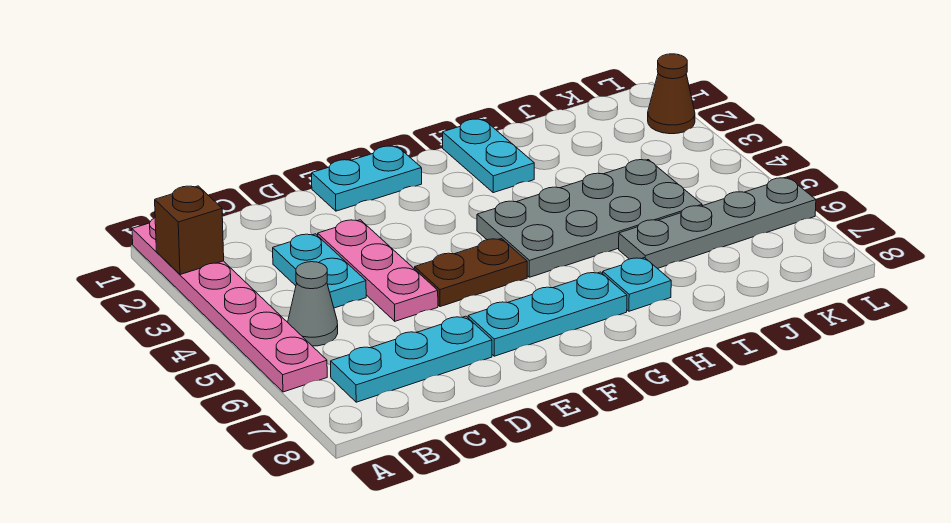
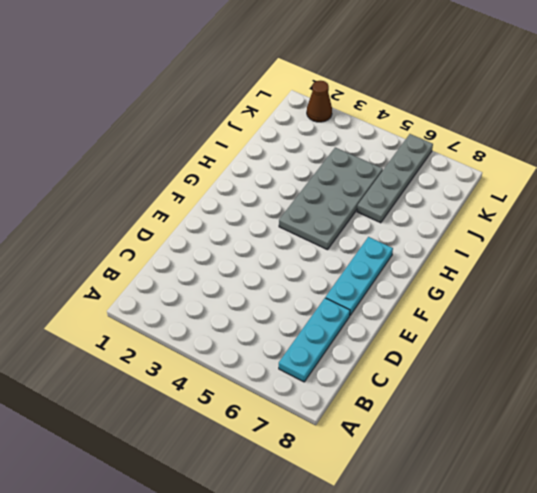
none -> pink plate A1:A6 level 1
none -> grey cone B5 level 1
none -> cyan plate C3:C4 level 1

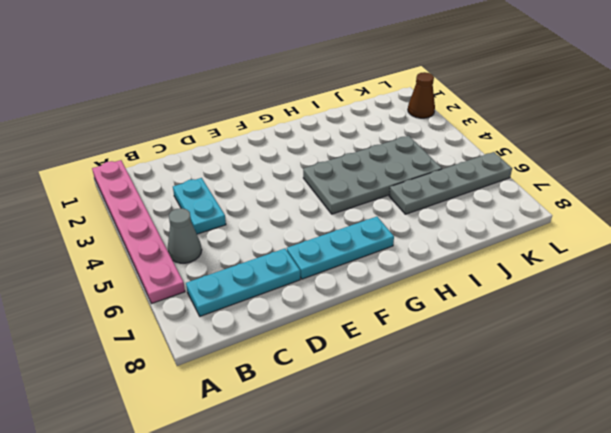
none -> pink plate D3:D5 level 1
none -> cyan plate E1:F1 level 1
none -> brown plate E5:F5 level 1

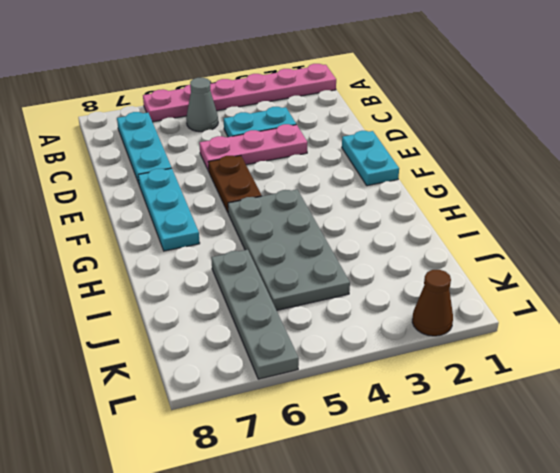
none -> cyan plate H1:H2 level 1
none -> cyan plate H7 level 1
none -> brown brick A2 level 2

